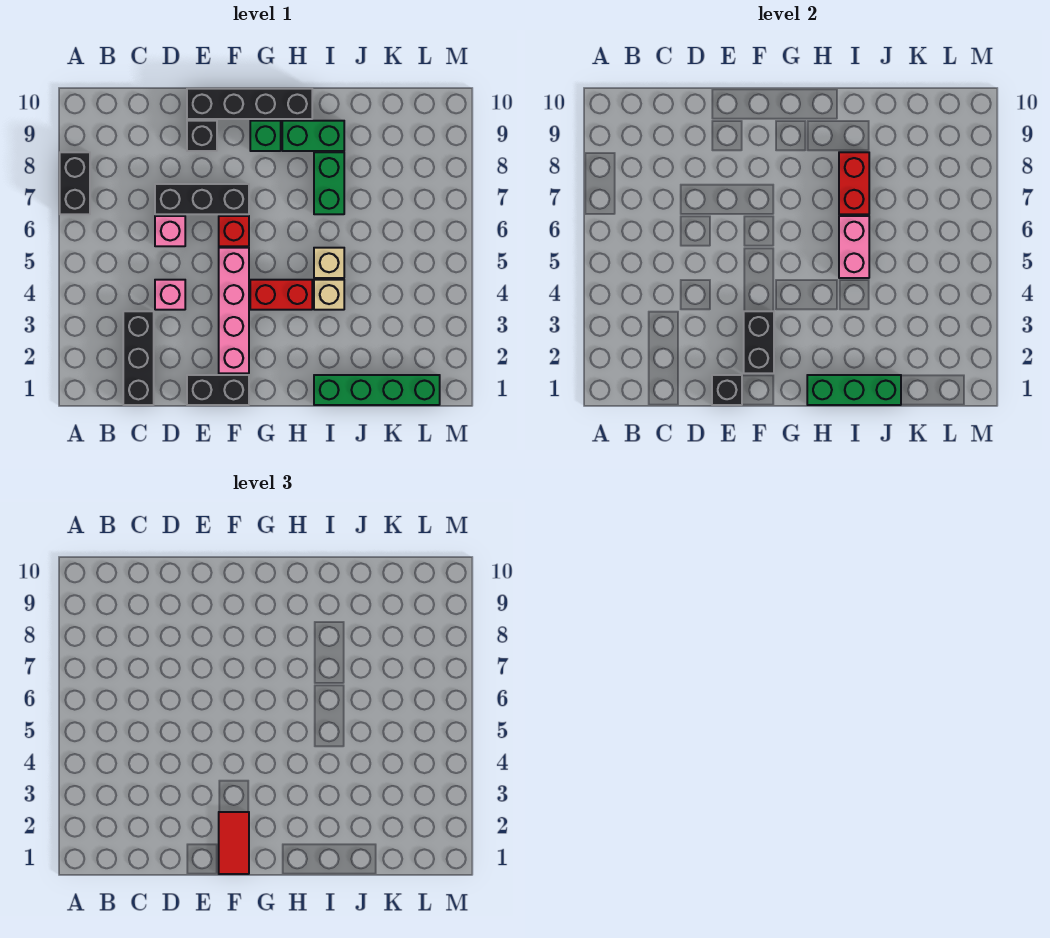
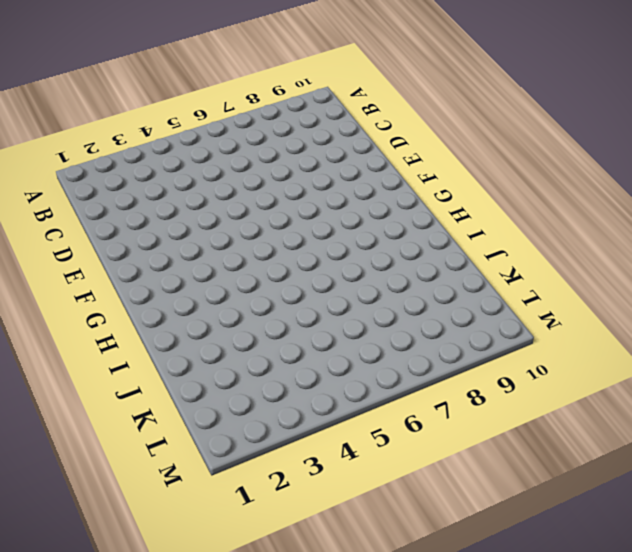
none -> black brick A7:A8 level 1
none -> black brick C1:C3 level 1
none -> pink brick D4 level 1

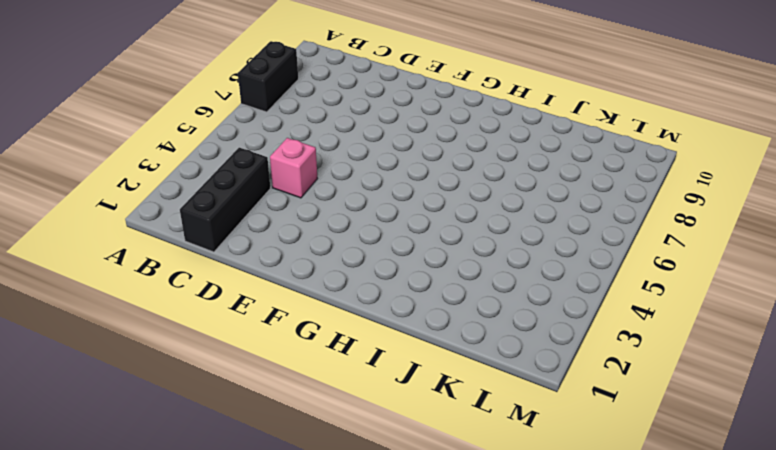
none -> pink brick D6 level 1
none -> black brick D7:F7 level 1
none -> black brick E1:F1 level 1

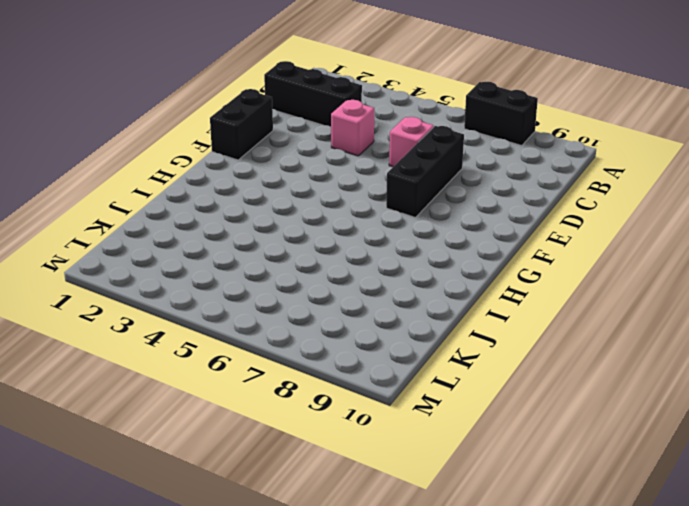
none -> black brick E9 level 1
none -> black brick E10:H10 level 1
none -> pink brick F2:F5 level 1

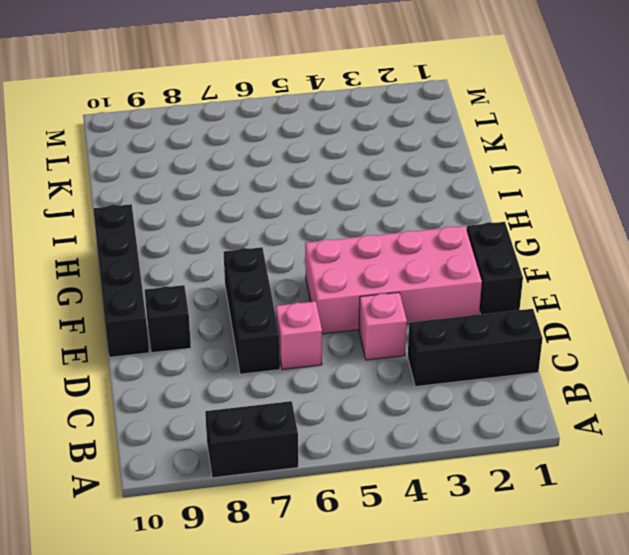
pink brick E2:F5 level 1 -> pink brick F2:F5 level 1
none -> red brick F6 level 1
none -> red brick G4:H4 level 1
none -> green brick G9 level 1

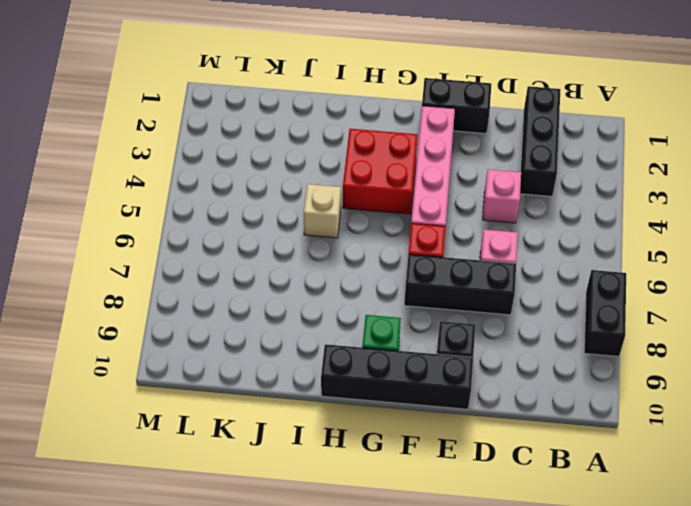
red brick G3:H4 level 1 -> red brick G4:H4 level 1
none -> green brick H9:I9 level 1
none -> green brick I1:L1 level 1
none -> tan brick I4 level 1

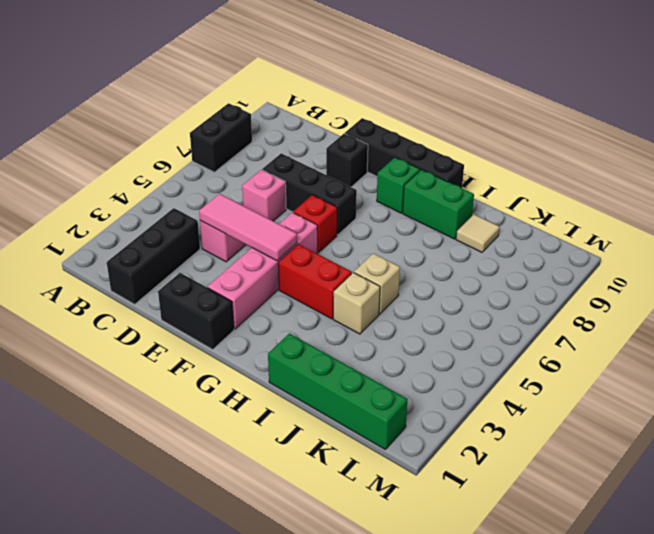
pink tile D4:F4 level 2 -> none
tan tile J9 level 1 -> none
none -> green brick I7:I8 level 1
none -> black brick E1 level 2
none -> black brick F2:F3 level 2

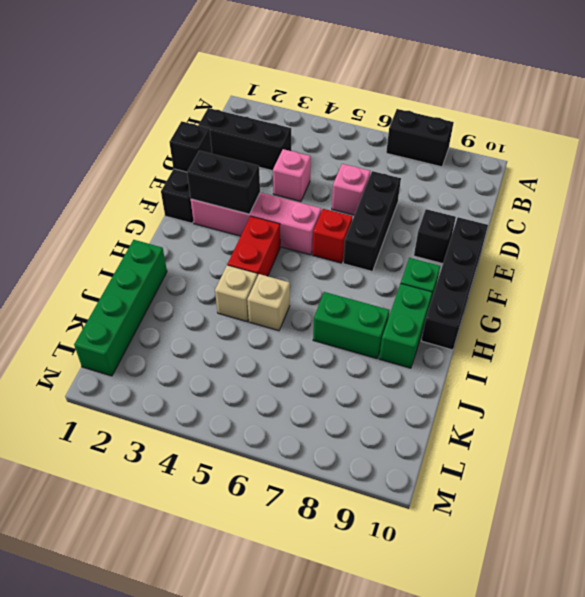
none -> green brick H1:J1 level 2
none -> pink brick I5:I6 level 2
none -> red brick I7:I8 level 2

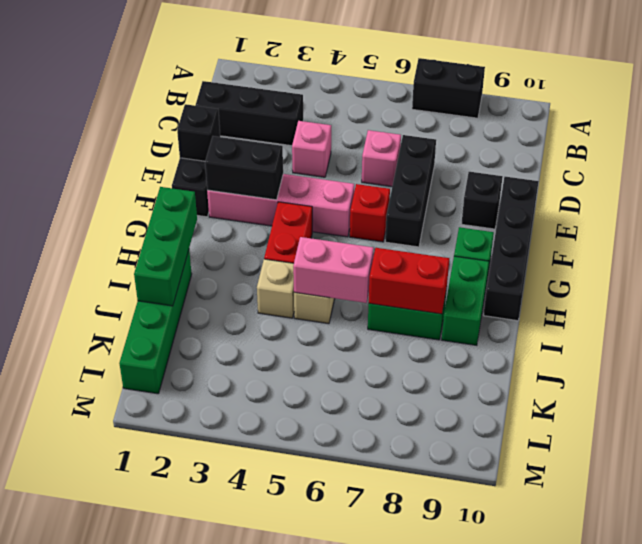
none -> red tile F1:F2 level 3

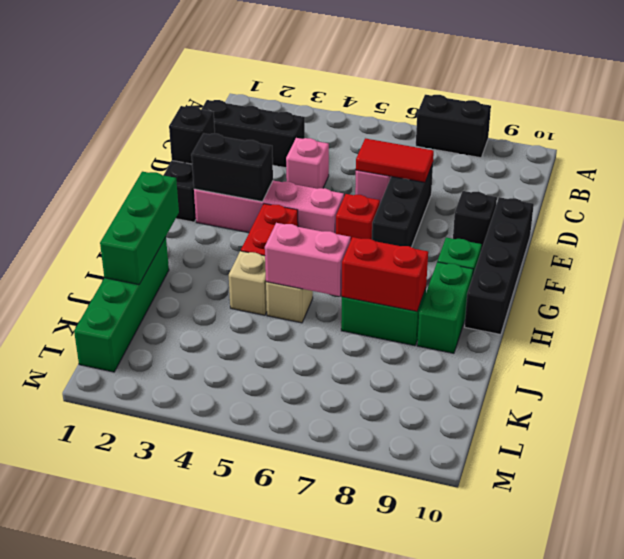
red tile D6:D7 level 2 -> red tile F1:F2 level 3

